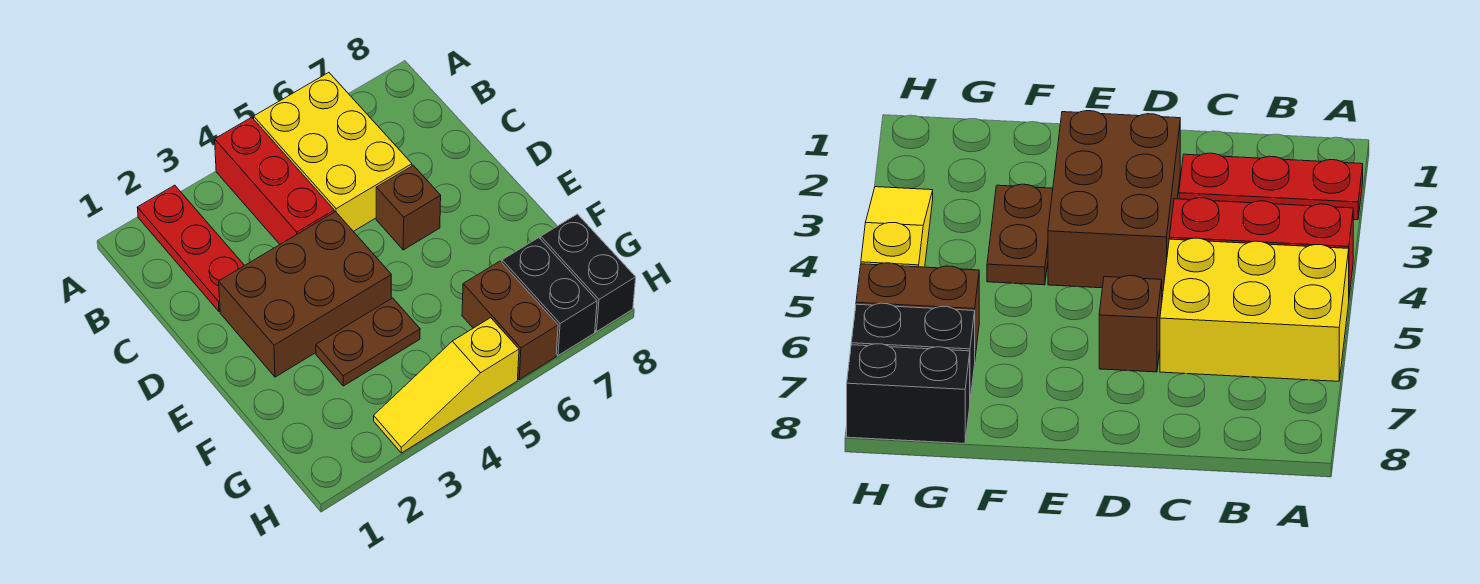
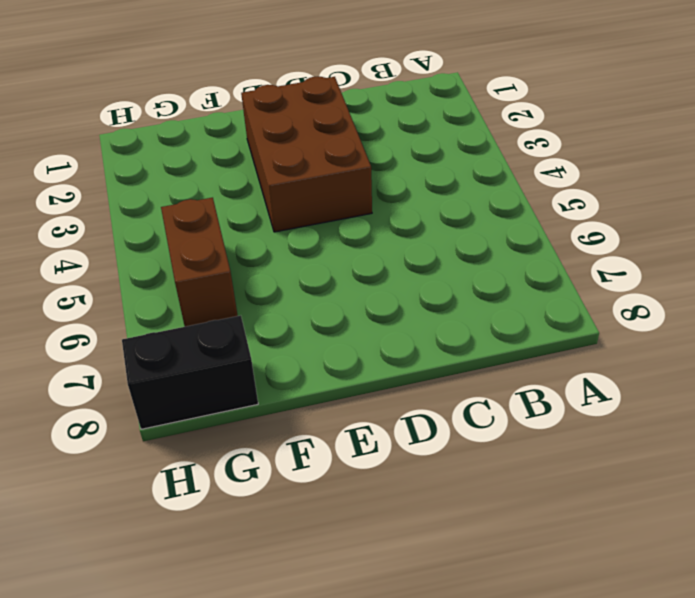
brown brick G5:G6 level 1 -> brown brick G6:H6 level 1
none -> red plate A2:C2 level 1
none -> red brick A4:C4 level 1

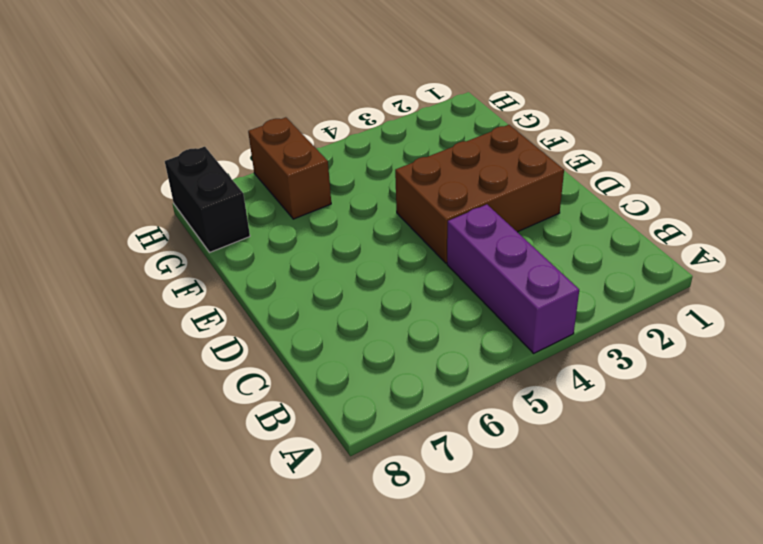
purple brick A4:C4 level 1 -> red brick A4:C4 level 1
none -> red plate A2:C2 level 1
none -> yellow brick A5:C6 level 1

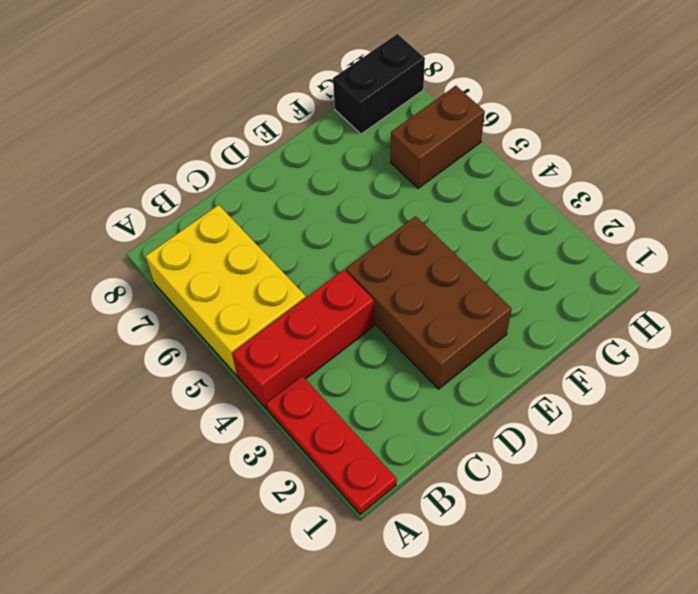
red plate A1:A3 level 1 -> red plate A2:C2 level 1
yellow brick A5:B7 level 1 -> yellow brick A5:C6 level 1
none -> brown brick D6 level 1
none -> brown plate F3:F4 level 1

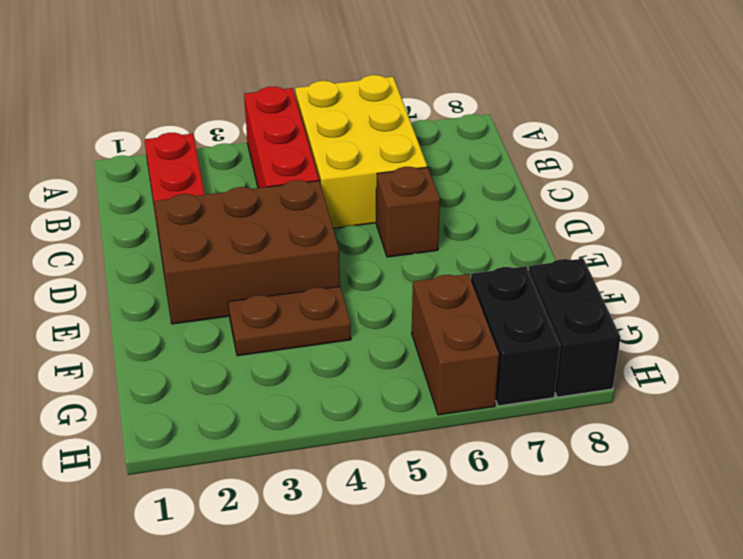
none -> yellow slope H3:H5 level 1 top 5

